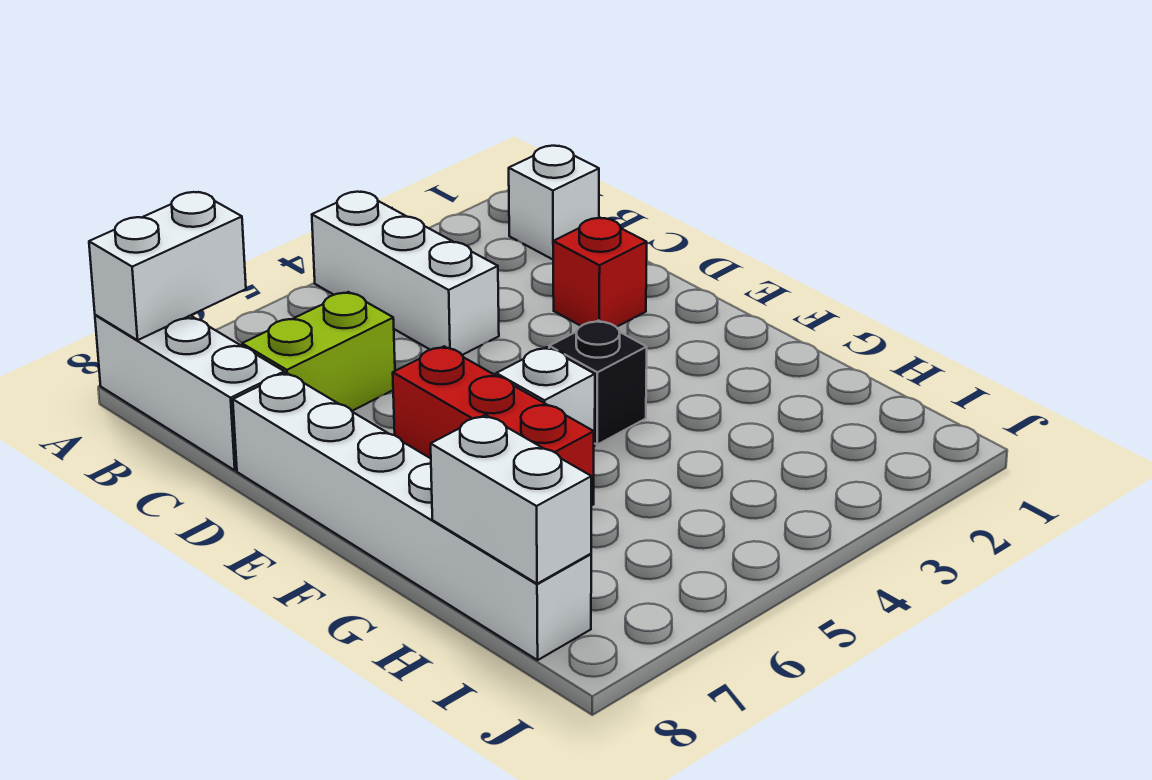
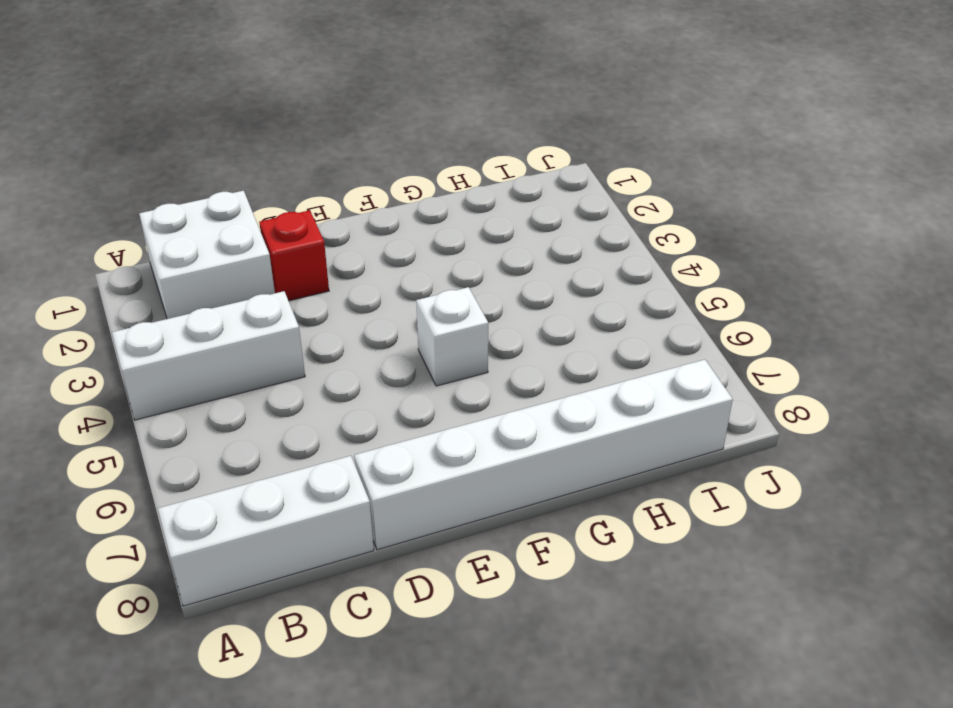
white brick B1:C2 level 1 -> white brick B1 level 1
none -> lime brick C6:C7 level 1
none -> red brick E6:G6 level 1

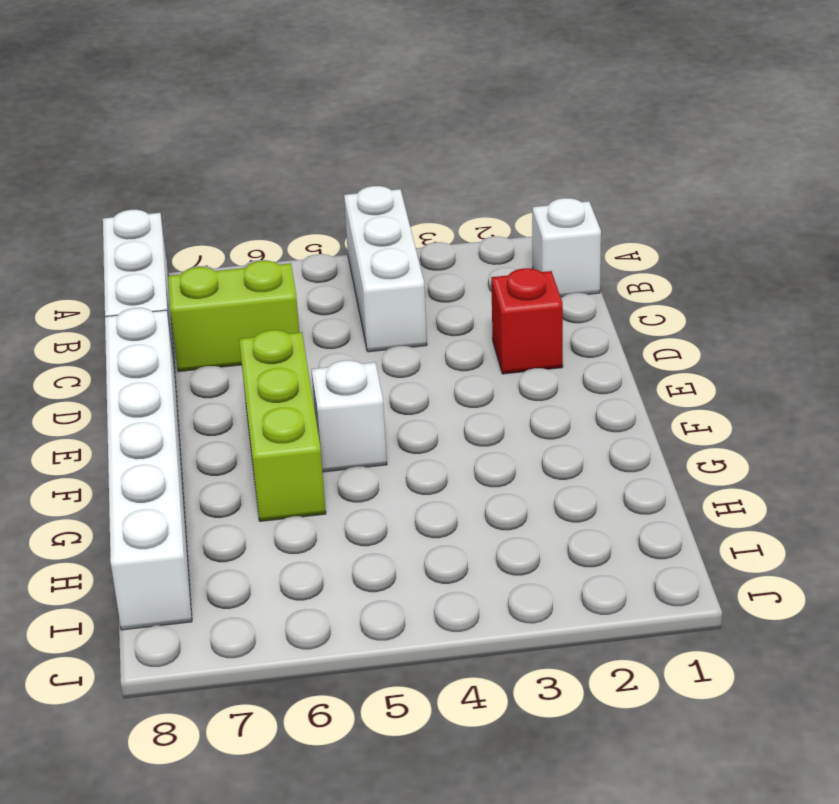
lime brick E6:G6 level 1 -> red brick E6:G6 level 1
none -> black brick F4 level 1
none -> white brick A7:A8 level 2

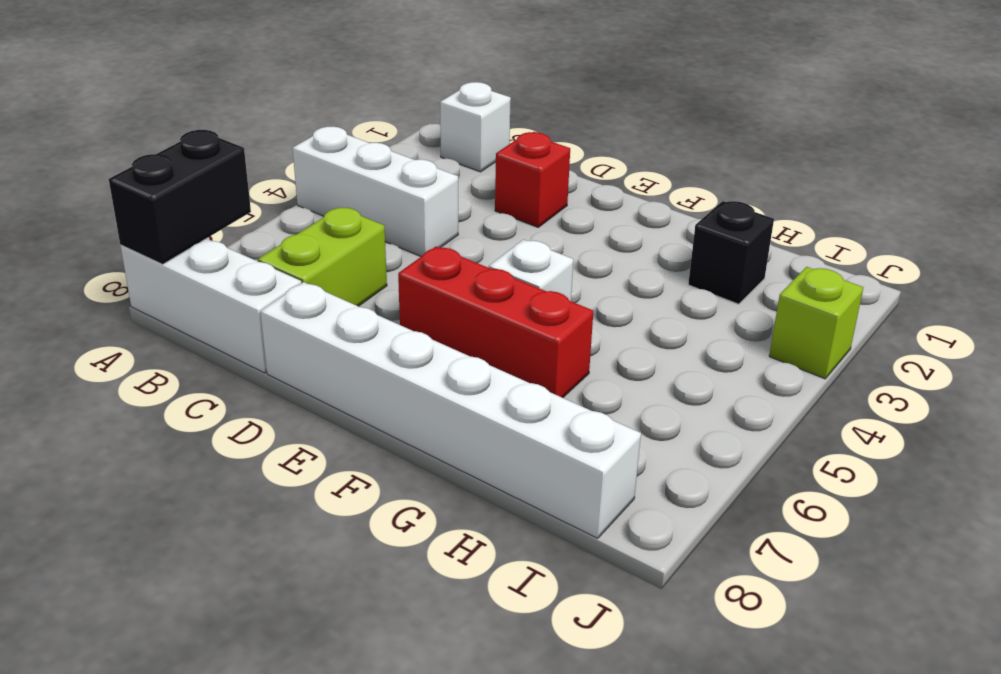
black brick A7:A8 level 2 -> white brick A7:A8 level 2
black brick H2 level 1 -> black brick F4 level 1
lime brick J3 level 1 -> none
none -> white brick H8:I8 level 2

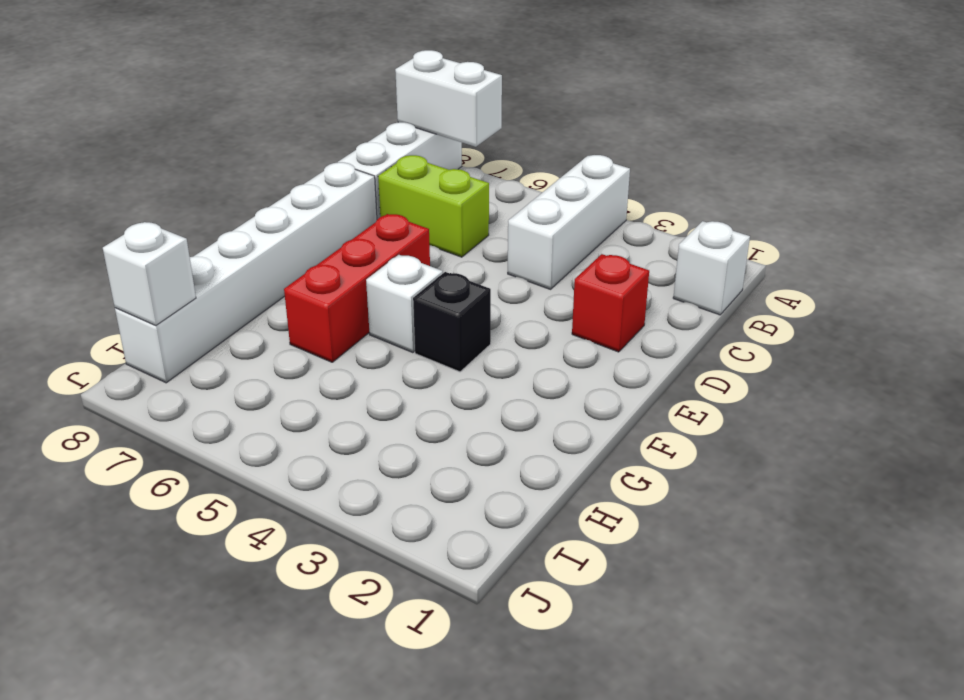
white brick I8 level 2 -> white brick H8:I8 level 2

